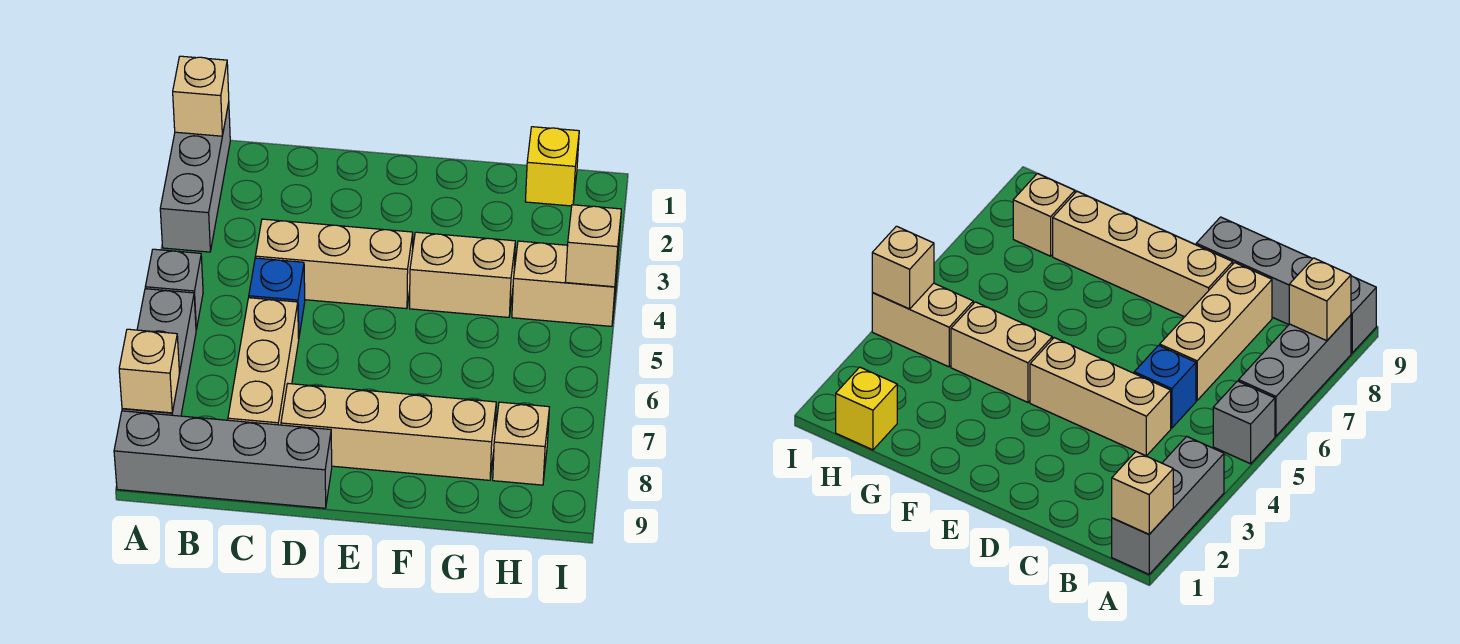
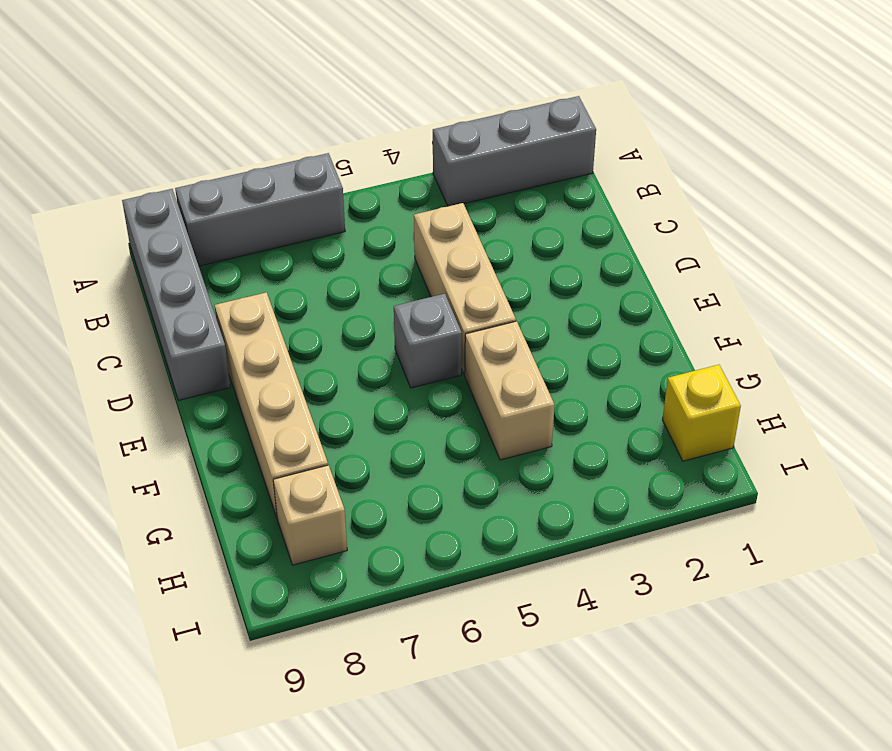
grey brick E5 level 1 -> grey brick A5 level 1
none -> blue brick C5 level 1
none -> tan brick C6:C8 level 1
none -> tan brick H4:I4 level 1

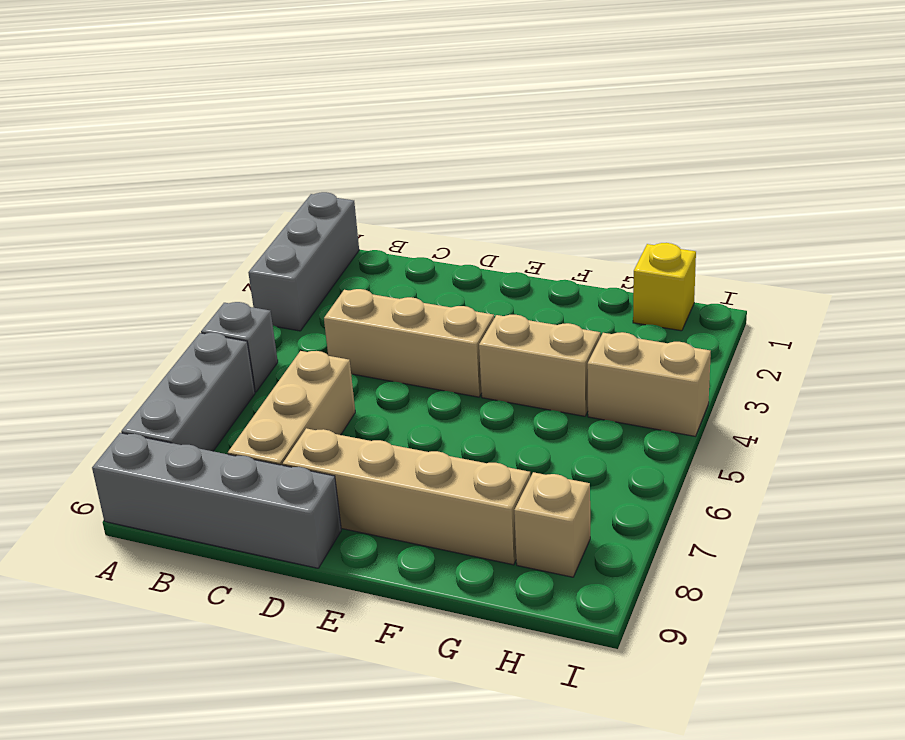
none -> blue brick C5 level 1
none -> tan brick A1 level 2
none -> tan brick A8 level 2

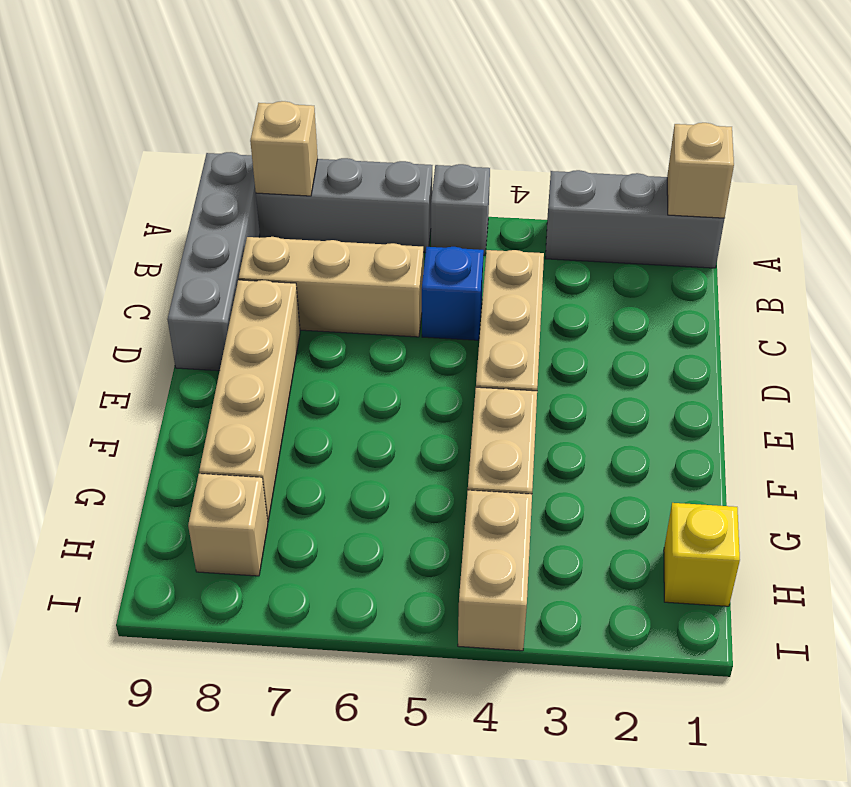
none -> tan brick I4 level 2

